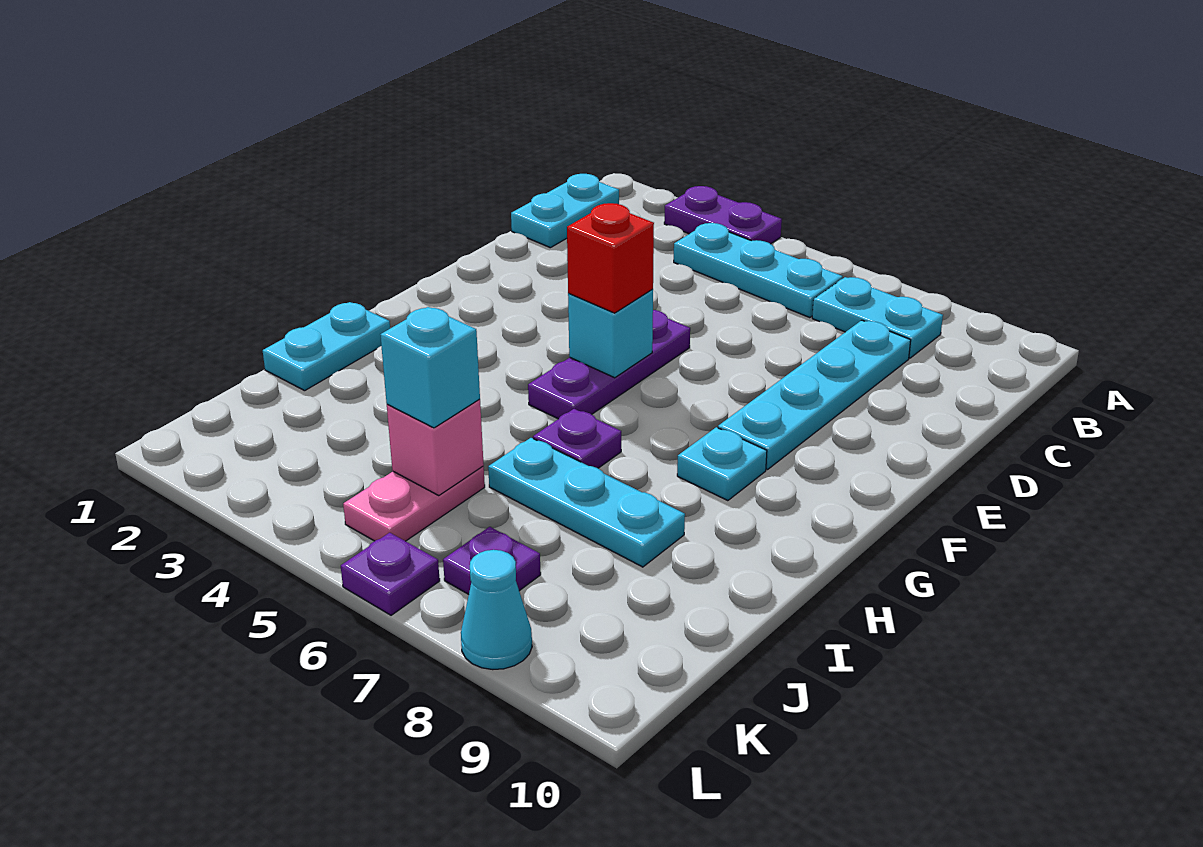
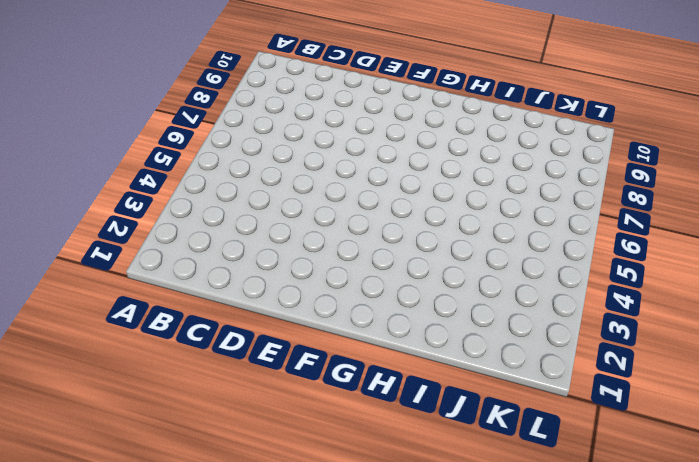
none -> purple plate A3:A4 level 1
none -> cyan plate B1:C1 level 1
none -> cyan plate B4:B6 level 1

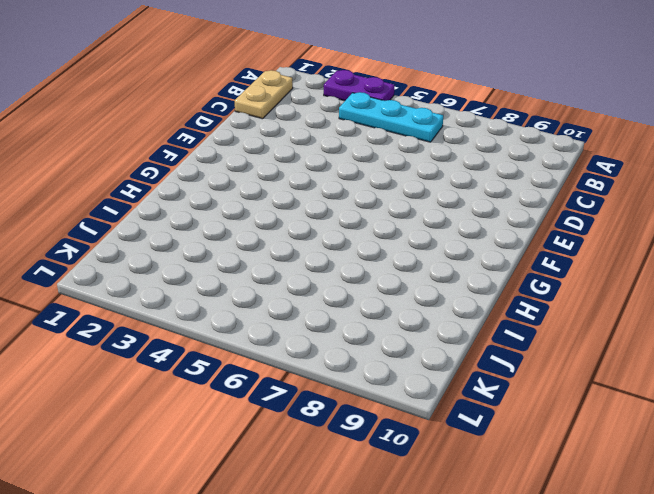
tan plate B1:C1 level 1 -> cyan plate B1:C1 level 1
none -> cyan plate B7:B8 level 1
none -> cyan plate C8:F8 level 1
none -> purple plate E5:G5 level 1

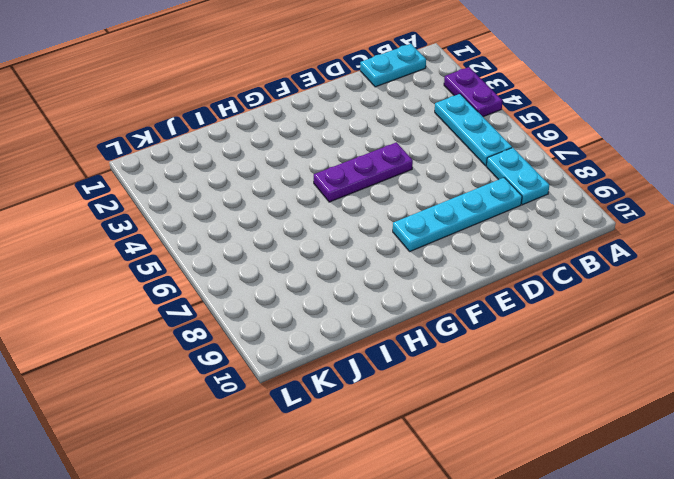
none -> cyan plate G8 level 1
none -> cyan plate H1:I1 level 1
none -> purple plate H6 level 1

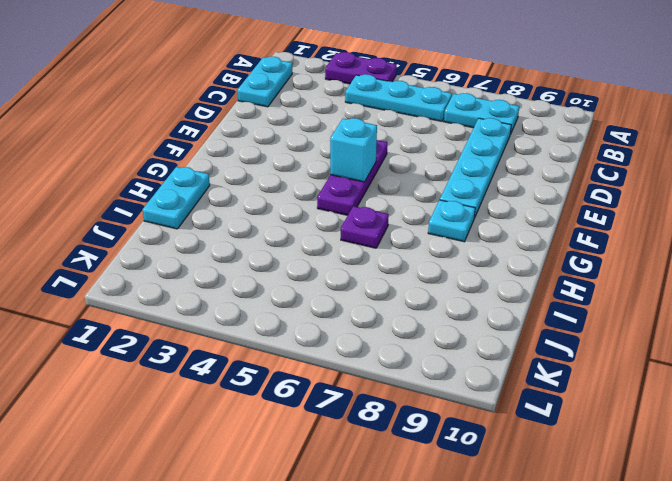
none -> cyan plate I6:I8 level 1
none -> pink plate J5:K5 level 1
none -> purple plate K7 level 1

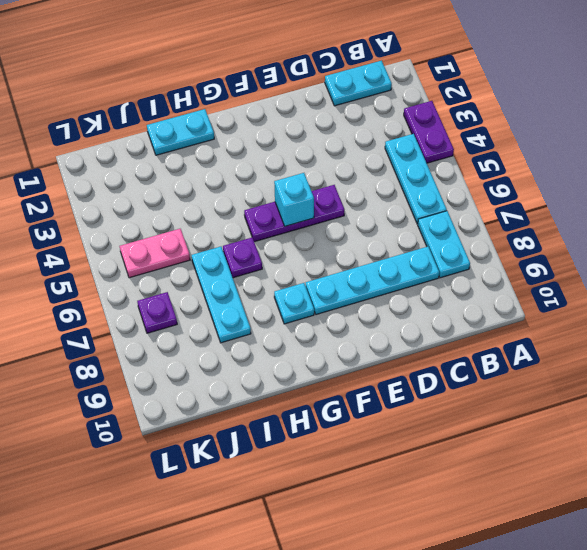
none -> purple plate L6 level 1
none -> cyan cone L8 level 1
none -> pink brick J5 level 2

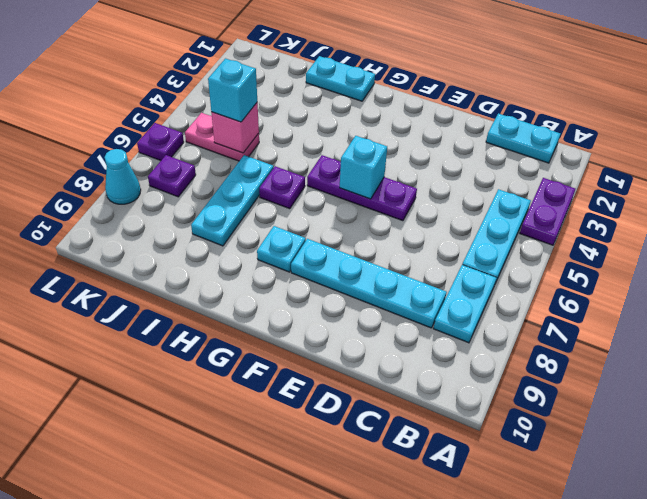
none -> red brick F5 level 3

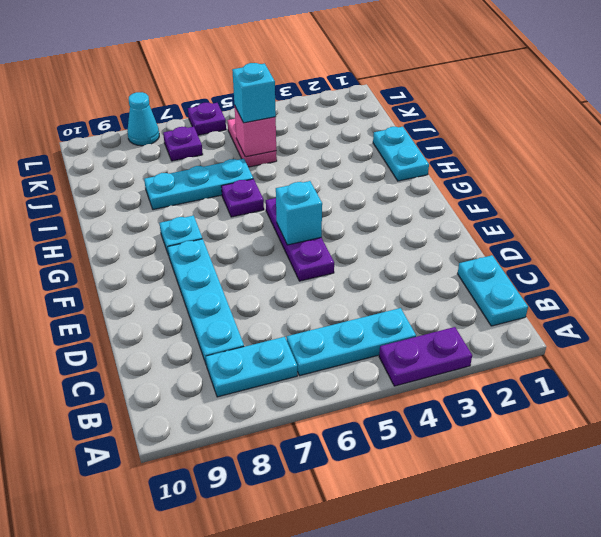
none -> red brick F5 level 3

